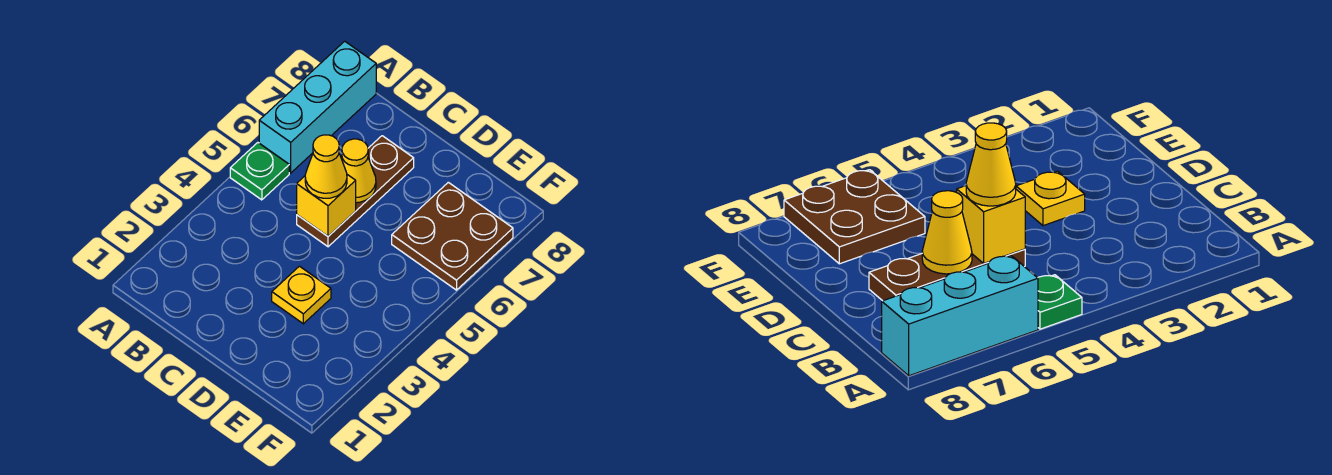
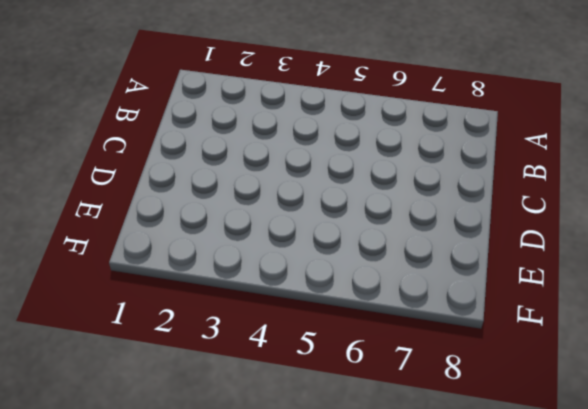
none -> green plate A5 level 1
none -> cyan brick A6:A8 level 1

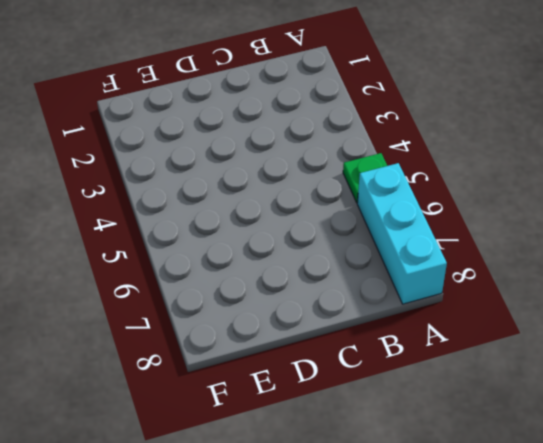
none -> brown plate C5:C7 level 1
none -> yellow plate D3 level 1

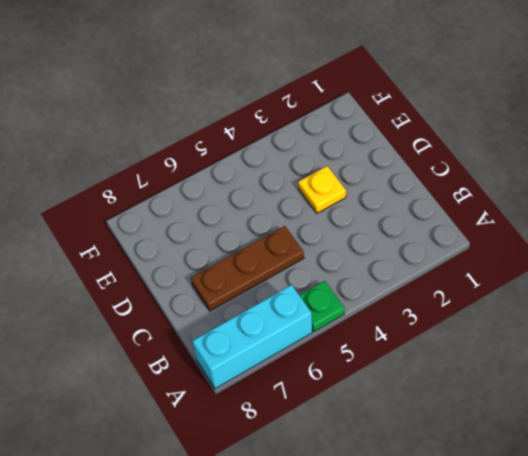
none -> brown plate E6:F7 level 1
none -> yellow brick C5 level 2

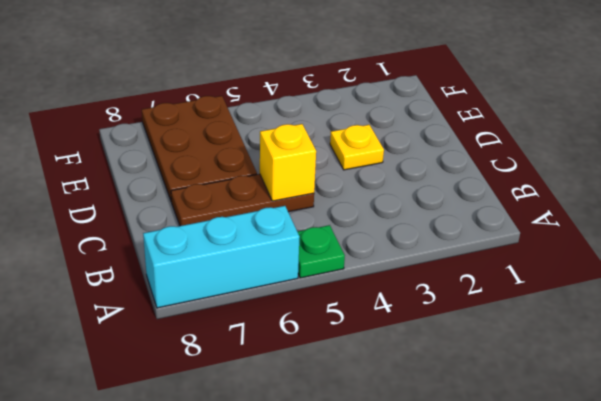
brown plate D6:F7 level 1 -> brown plate E6:F7 level 1
none -> yellow cone C6 level 2
none -> yellow cone C5 level 3

